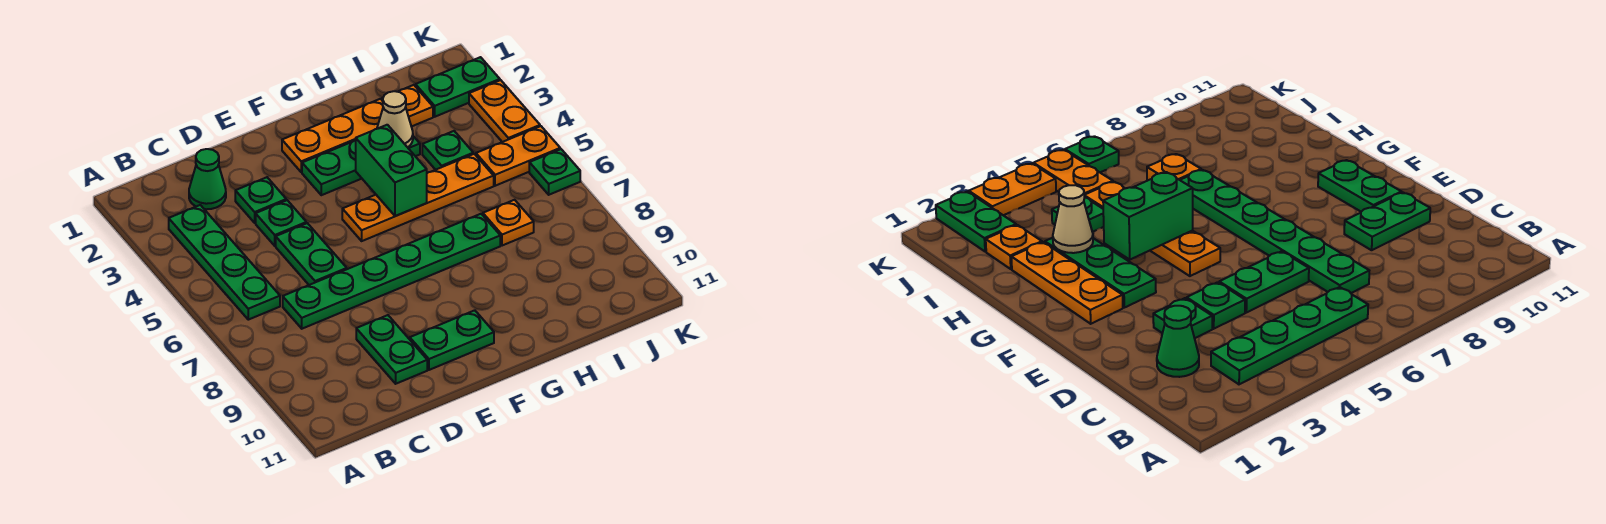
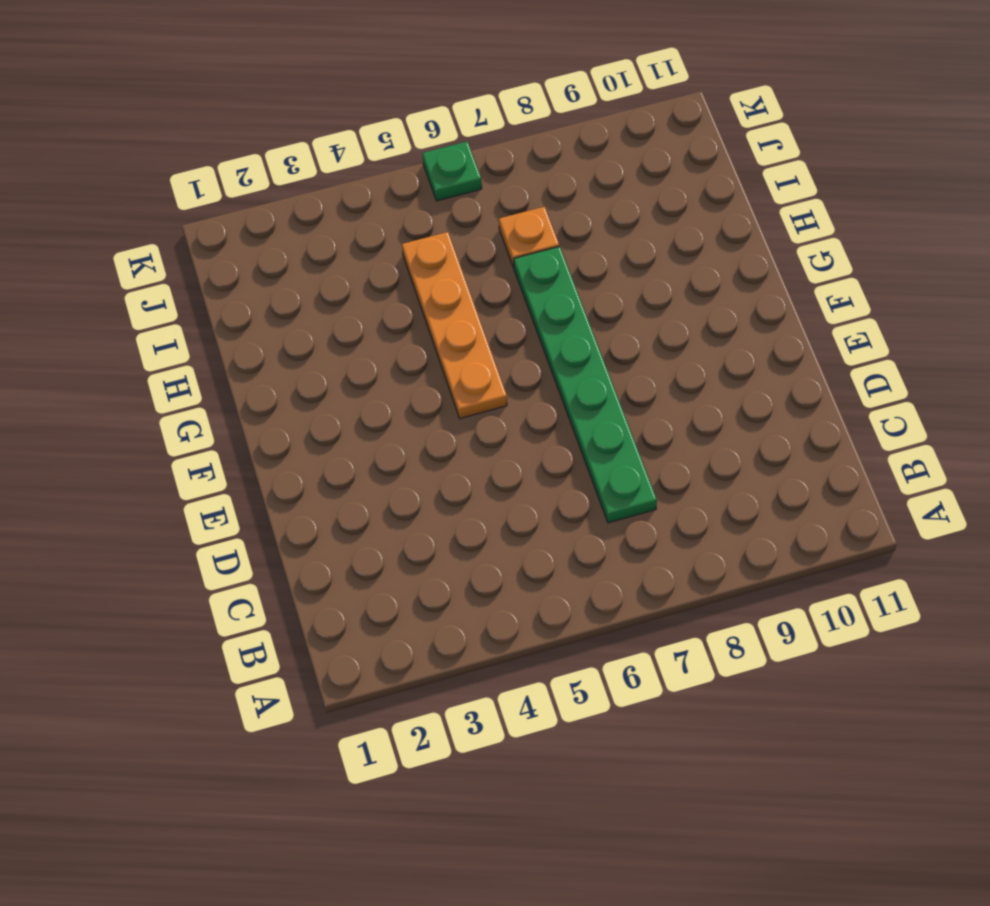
none -> green plate B3:B6 level 1
none -> green cone C2 level 1
none -> green plate D3 level 1

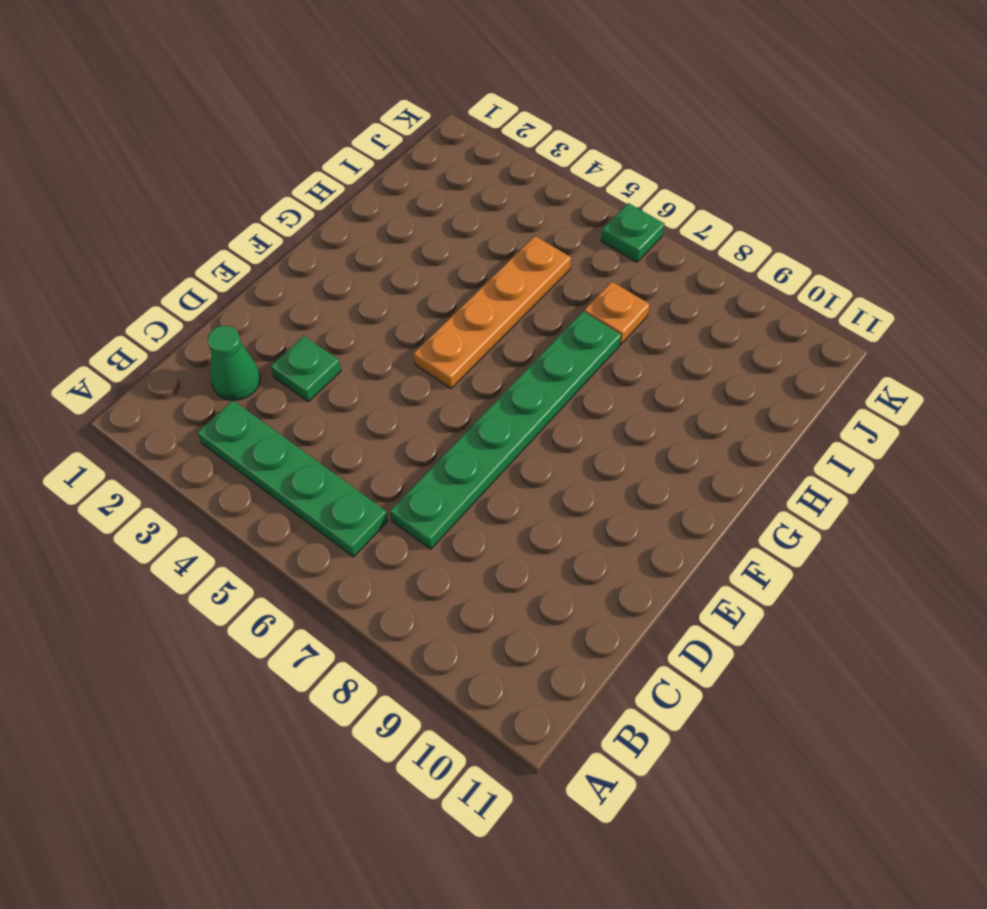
none -> green plate D4 level 1
none -> green plate D5:D6 level 1
none -> green plate D9:D10 level 1

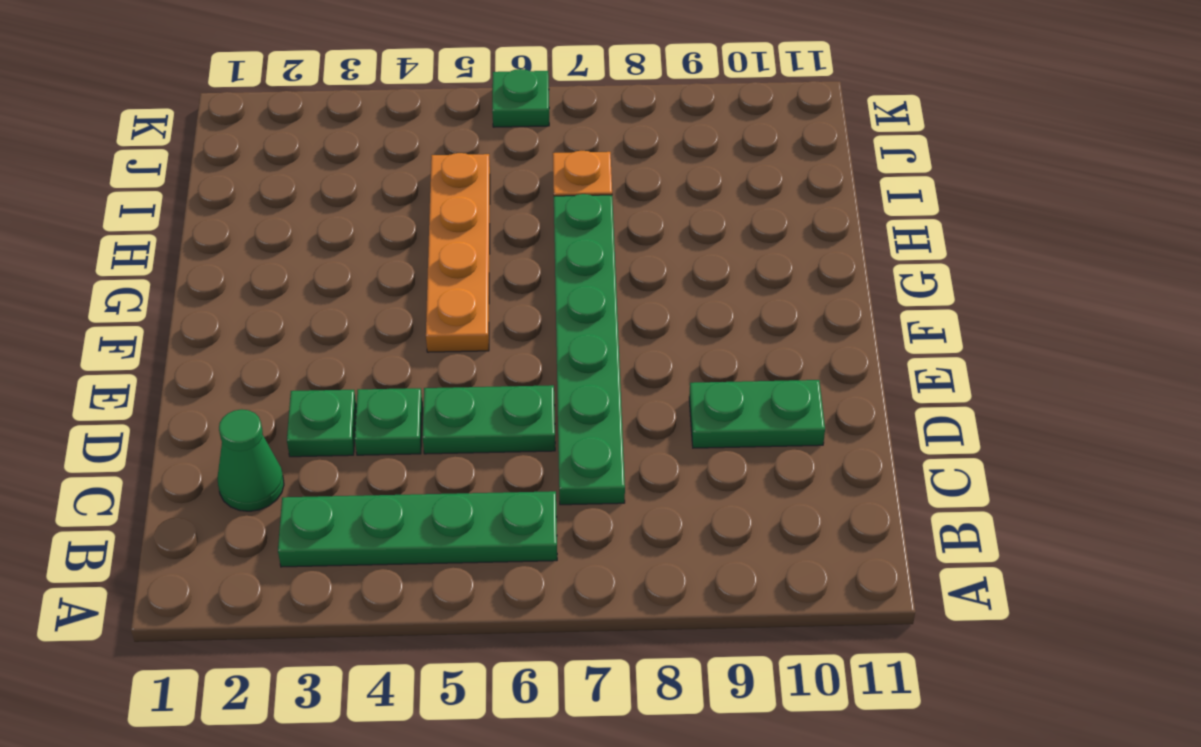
none -> green plate E10:F10 level 1
none -> orange plate F2:H2 level 1
none -> green plate F3:H3 level 1

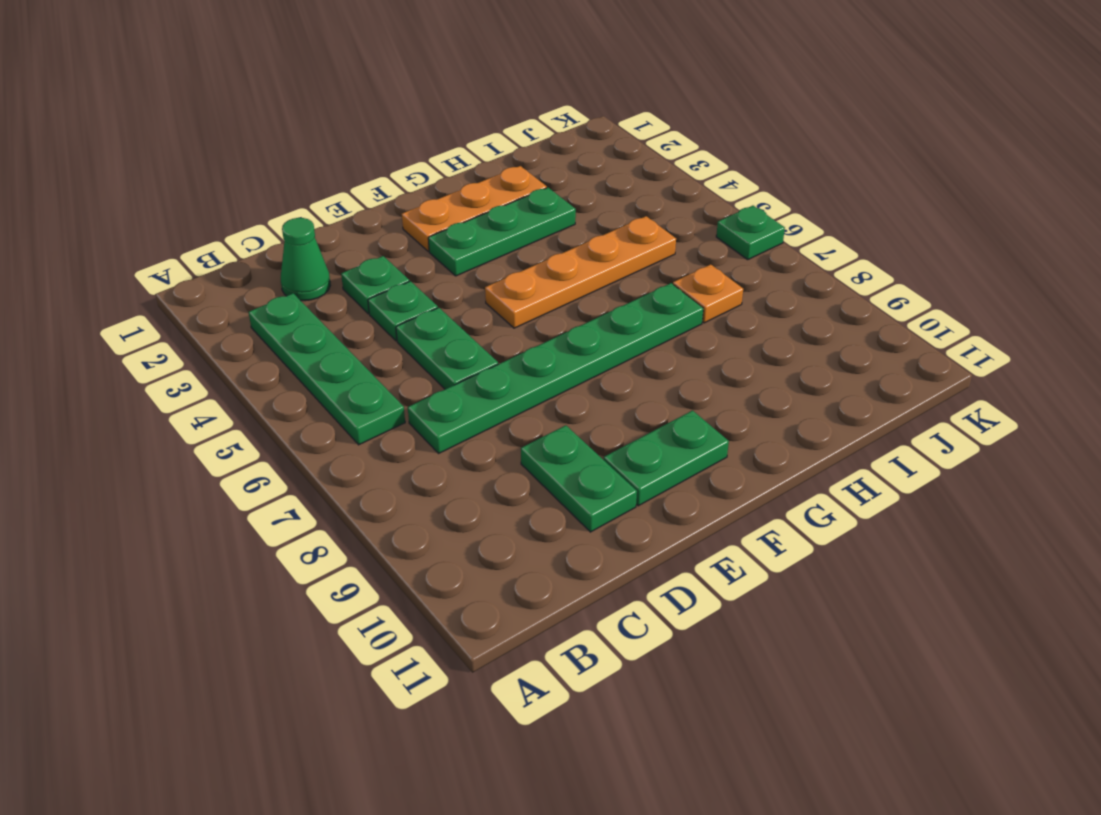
none -> orange plate I2 level 1
none -> green plate I4 level 1
none -> green plate J2:K2 level 1

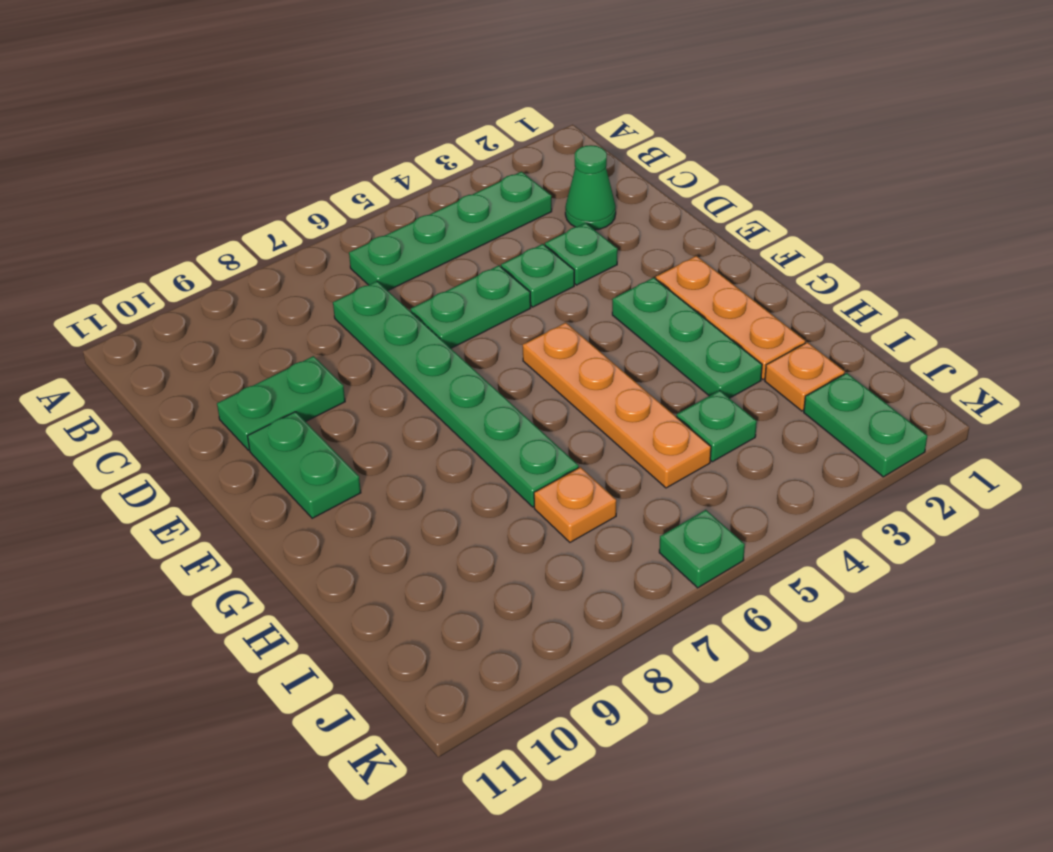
none -> orange plate J5:K5 level 1
none -> orange plate K3:K4 level 1
none -> green brick G4:G5 level 2

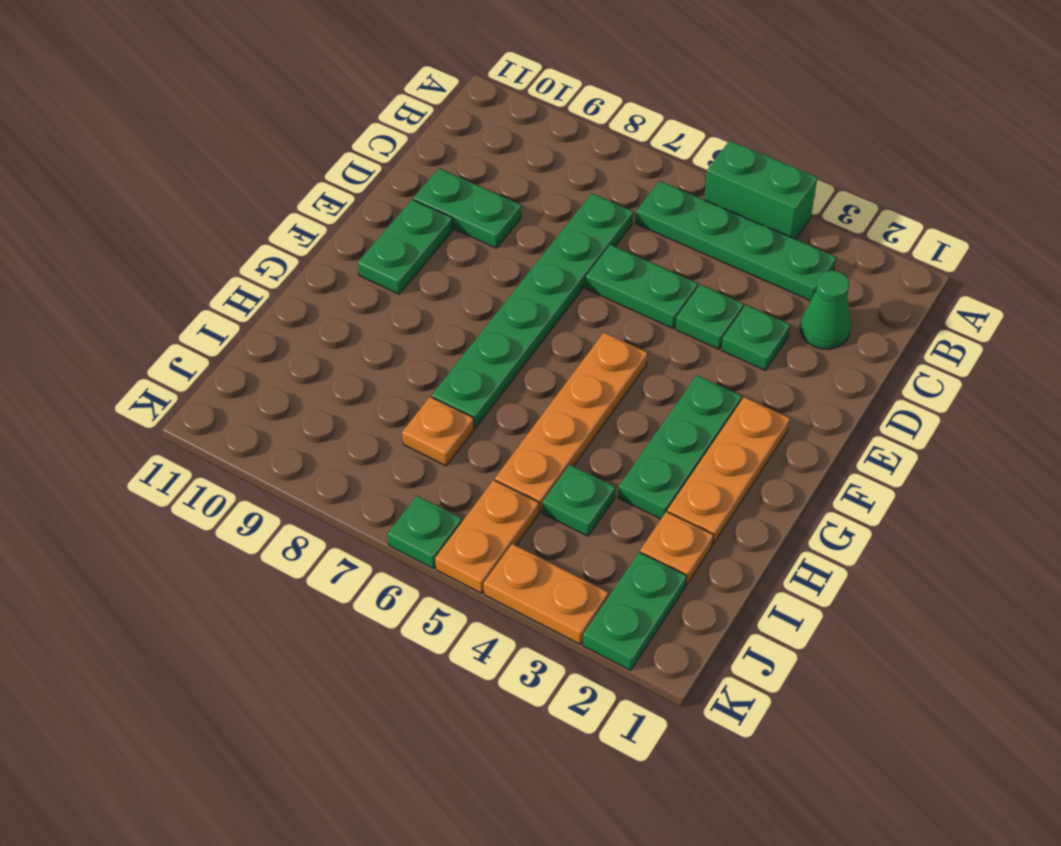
green brick A4:A5 level 1 -> green brick G4:G5 level 2
none -> tan cone H3 level 2

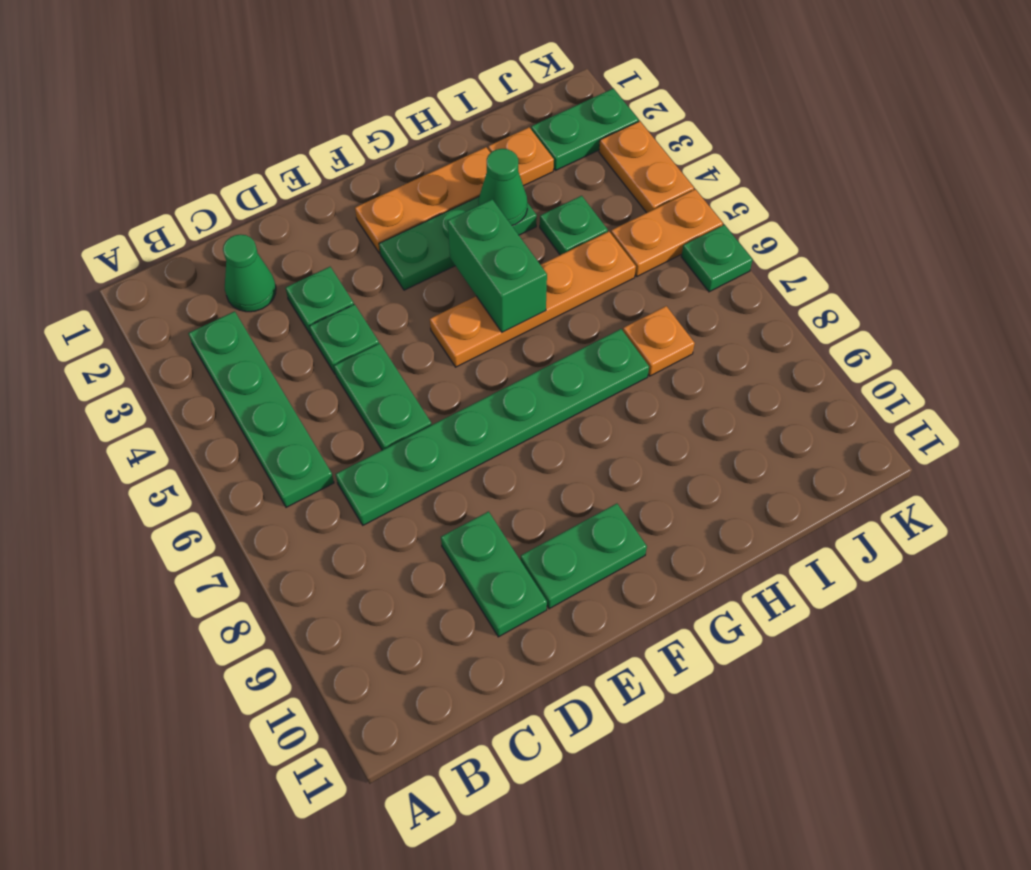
green cone H3 level 2 -> tan cone H3 level 2

